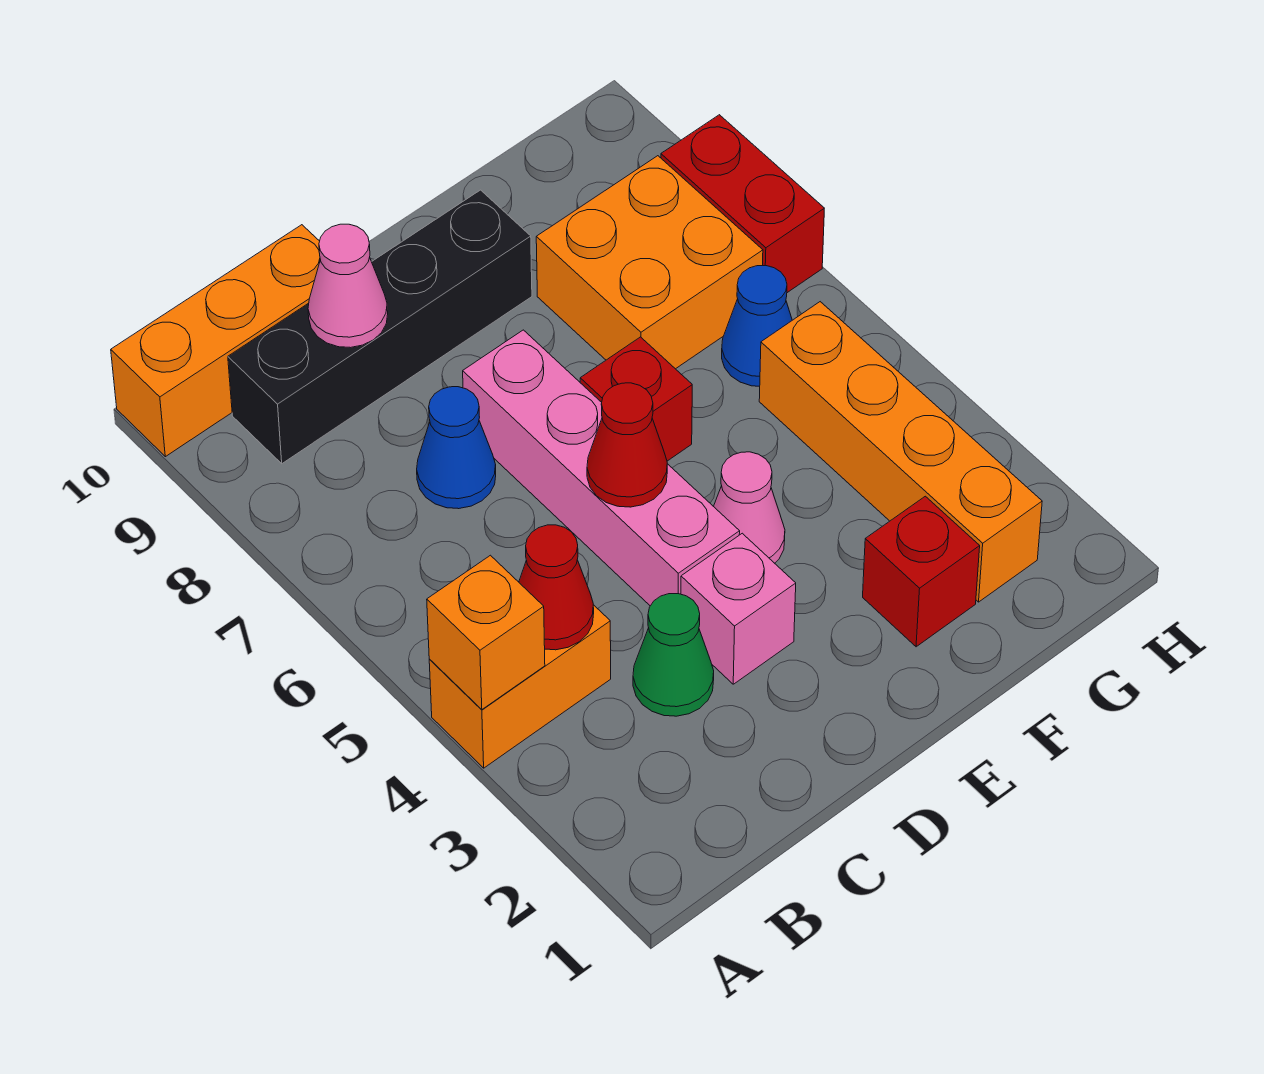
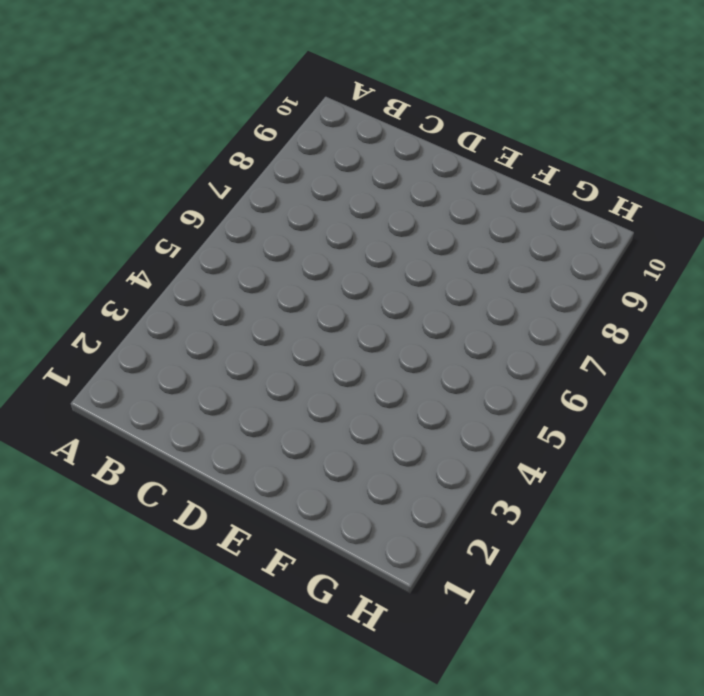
none -> orange brick A4:B4 level 1
none -> orange brick A10:C10 level 1
none -> black brick B9:E9 level 1

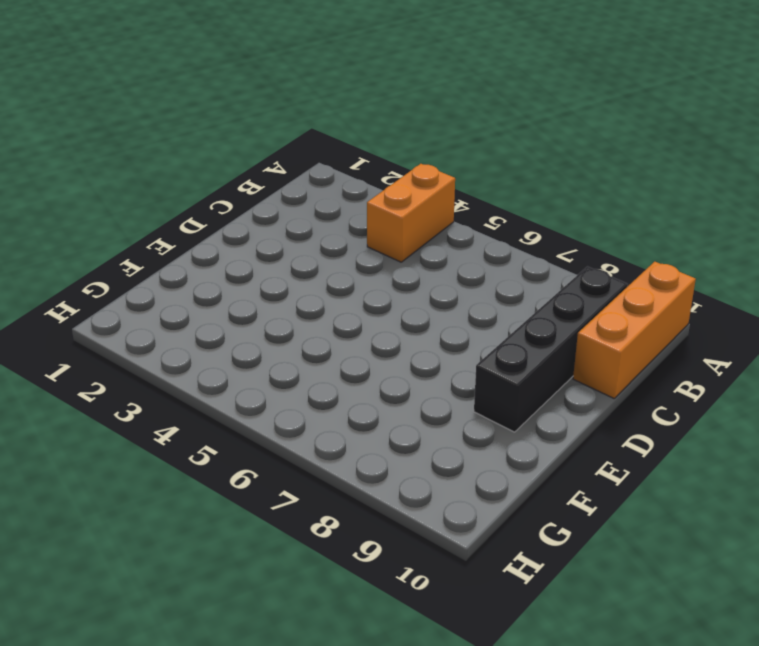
none -> green cone C3 level 1
none -> blue cone C7 level 1
none -> pink brick D3 level 1

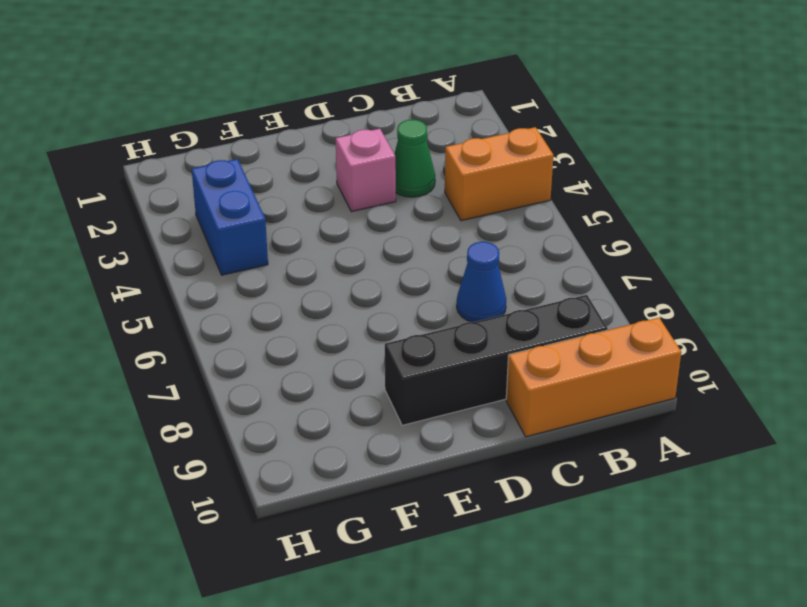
blue brick G3:G4 level 1 -> orange brick G2:G5 level 1
none -> pink brick D4:D7 level 1
none -> pink cone E4 level 1
none -> red brick E6 level 1

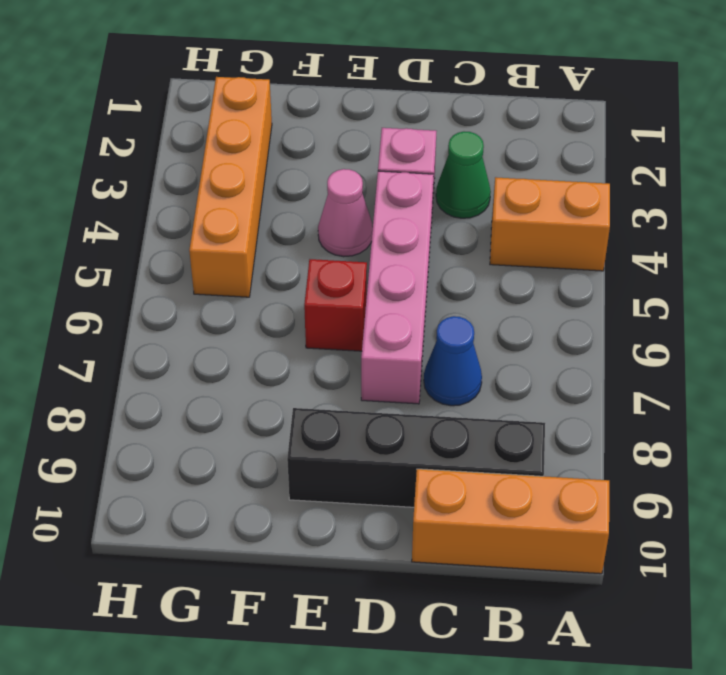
none -> red brick F2 level 1
none -> orange brick F7:G8 level 1
none -> blue cone G6 level 1

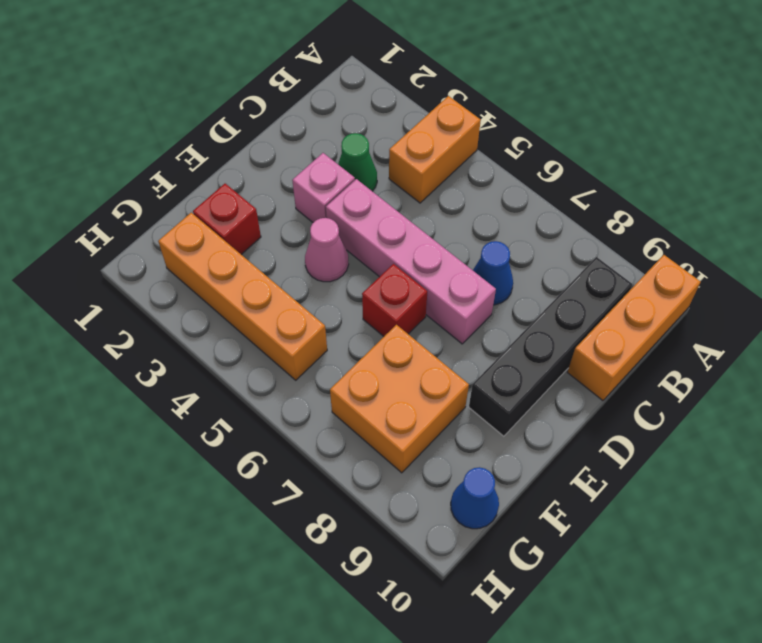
blue cone G10 level 1 -> blue cone G6 level 1
none -> red brick H7:H8 level 1
none -> orange brick A4 level 2
none -> red cone B4 level 2

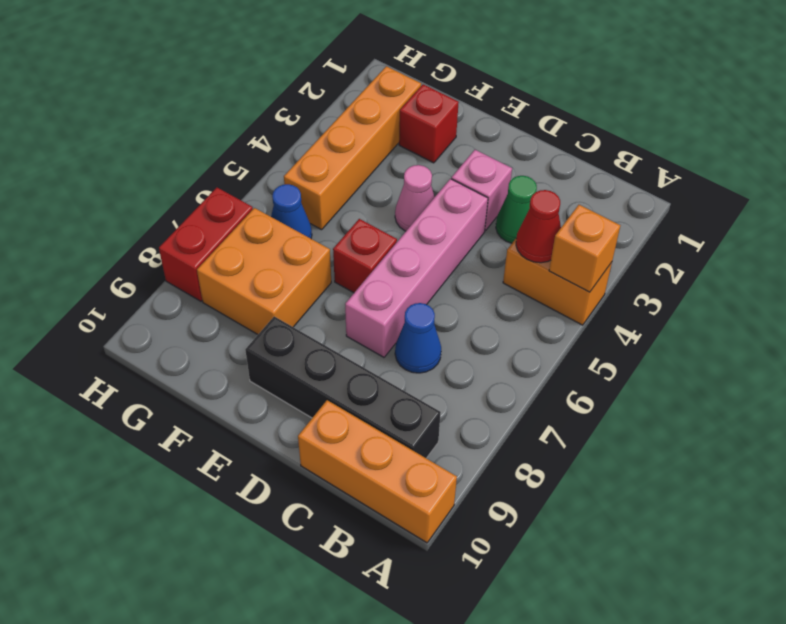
none -> pink cone C9 level 2
none -> red cone D5 level 2

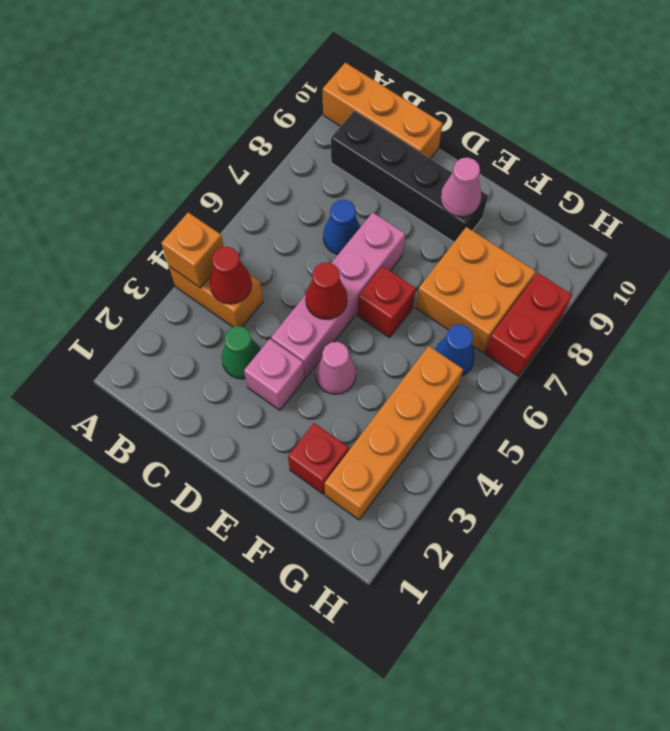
pink cone E9 level 2 -> pink cone C9 level 2

